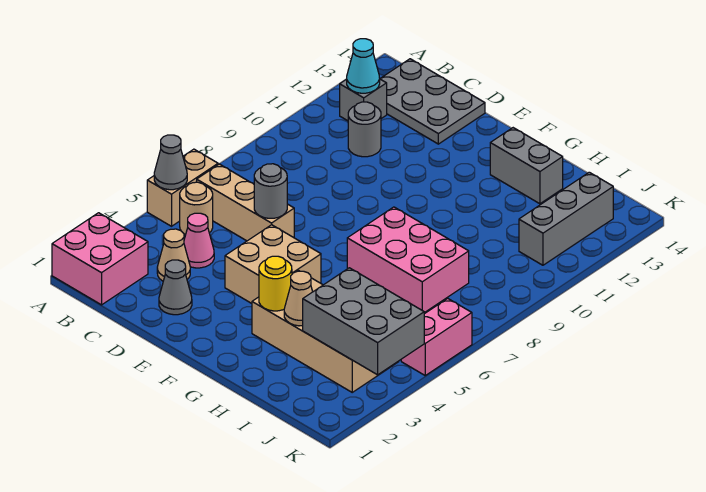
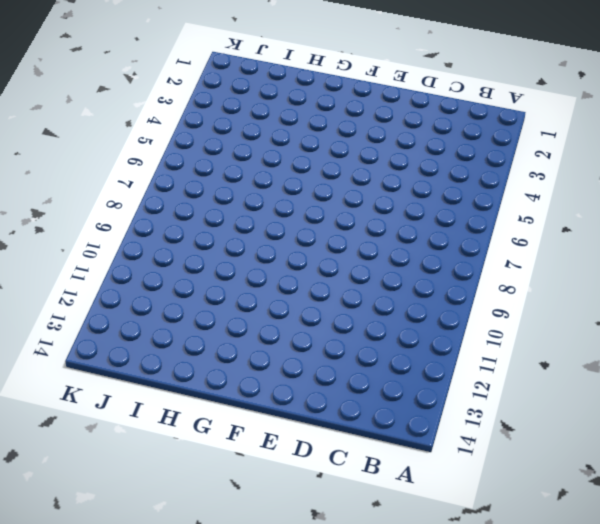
none -> pink brick A1:B2 level 1
none -> tan brick A5:A6 level 1
none -> tan round brick B5 level 1

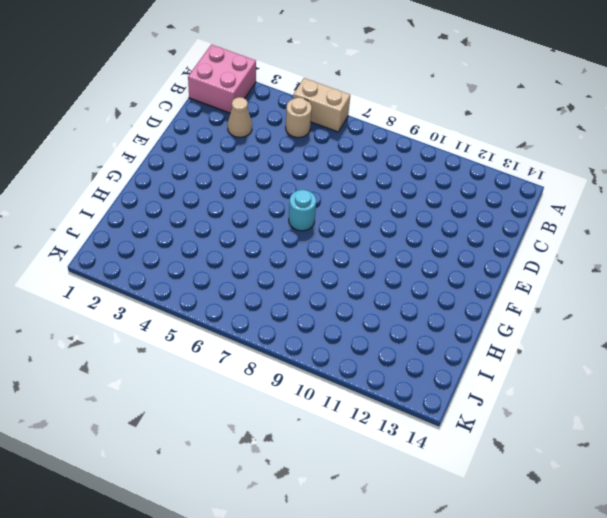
cyan round brick F7 level 1 -> none
none -> tan brick B6:D6 level 1
none -> grey brick B12 level 1
none -> grey plate B13:D14 level 1

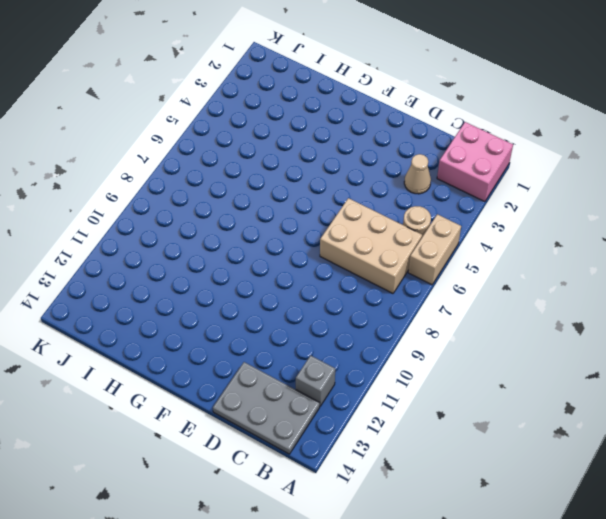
tan brick B6:D7 level 1 -> tan brick B6:D6 level 1
none -> pink cone C4 level 1
none -> grey round brick C11 level 1
none -> grey cone D2 level 1

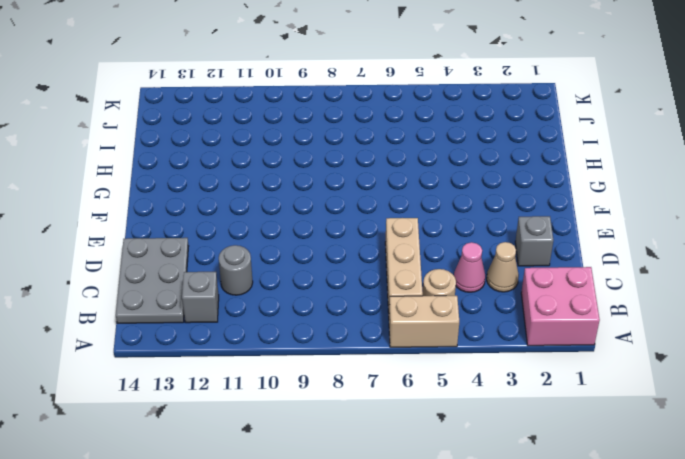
grey brick D2 level 1 -> grey cone D2 level 1
none -> tan brick E4:F5 level 1
none -> tan brick G3:J4 level 1
none -> pink brick G7:I8 level 1

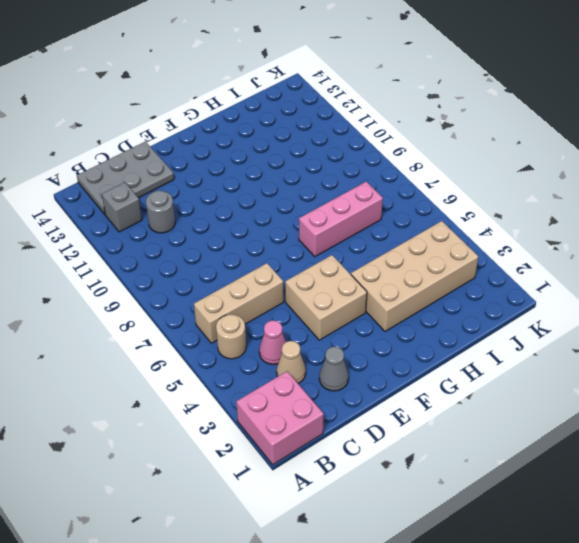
pink brick G7:I7 level 1 -> pink brick G7:I8 level 1
none -> tan brick A5:A6 level 1
none -> grey brick G13:H13 level 1
none -> grey brick J11:J13 level 1

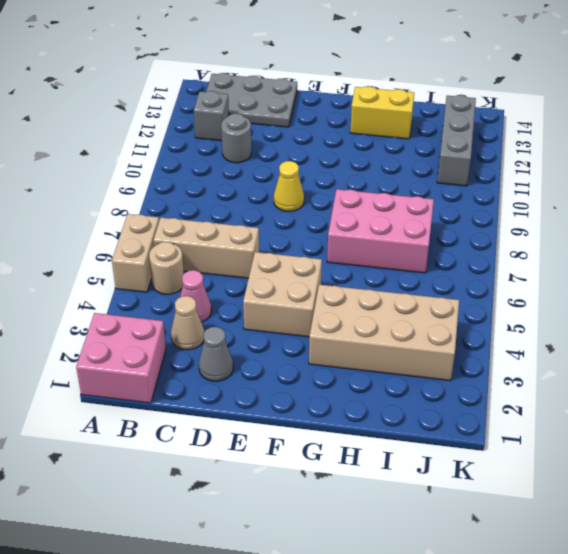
yellow cone E9 level 1 -> none
yellow brick G13:H13 level 1 -> grey brick G13:H13 level 1
none -> pink brick K5:K6 level 1
none -> grey cone A5 level 2
none -> cyan cone B12 level 2

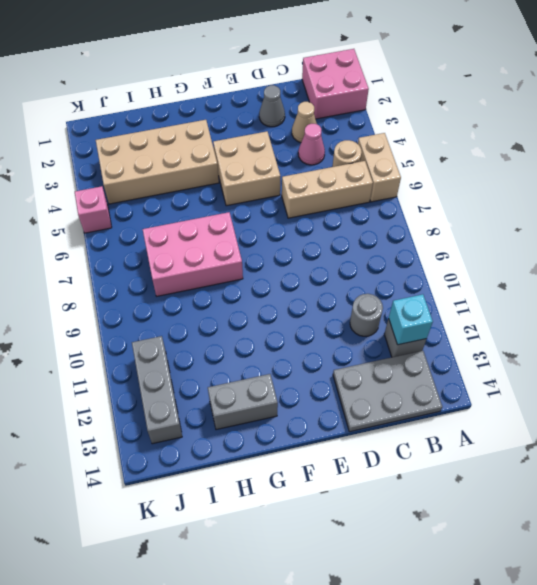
cyan brick B12 level 2 -> cyan cone B12 level 2
pink brick K5 level 1 -> pink brick K5:K6 level 1
none -> grey cone A5 level 2
none -> grey round brick D6 level 2
none -> yellow round brick G3 level 2

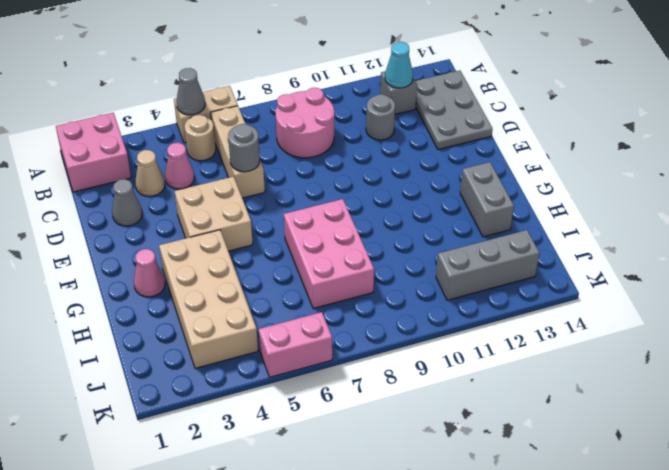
pink round brick B8:C9 level 1 -> none
pink cone G2 level 1 -> none
none -> yellow round brick G3 level 2
none -> tan cone H3 level 2
none -> grey brick I3:K4 level 2

